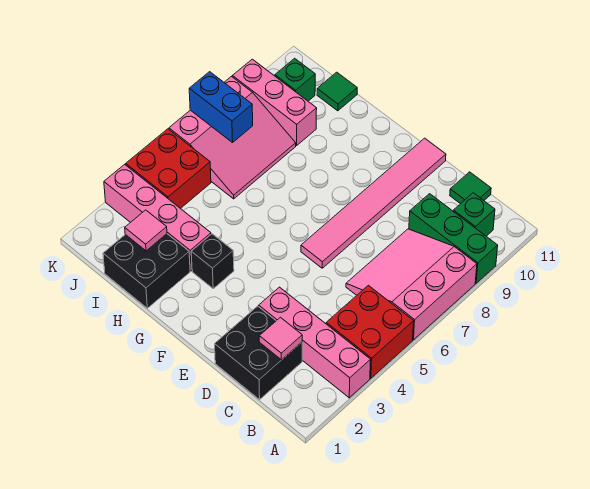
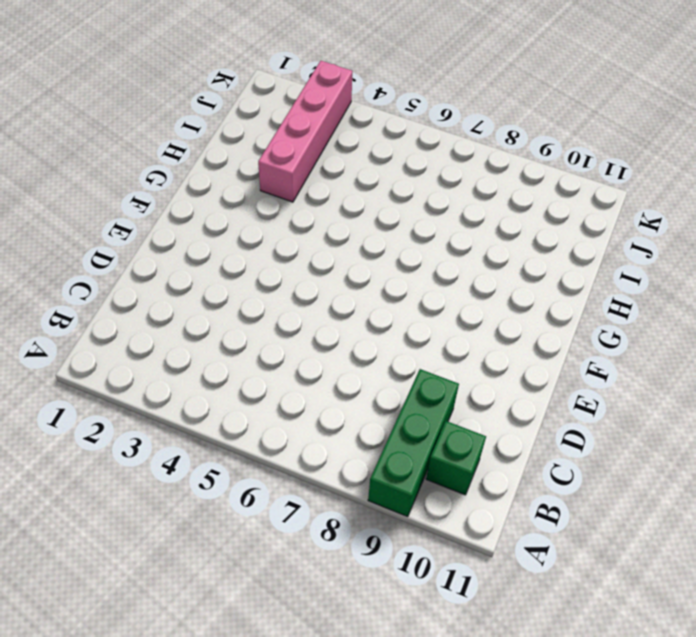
none -> pink brick A3:D3 level 1
none -> red brick A4:B5 level 1
none -> pink slope A6:C8 level 1 top A

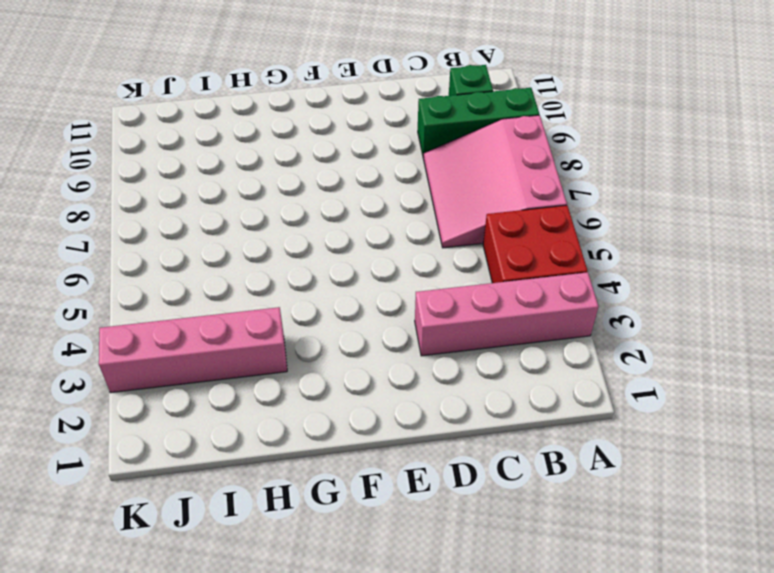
none -> black brick C1:D2 level 1
none -> green tile C11 level 1
none -> pink tile E6:E11 level 1

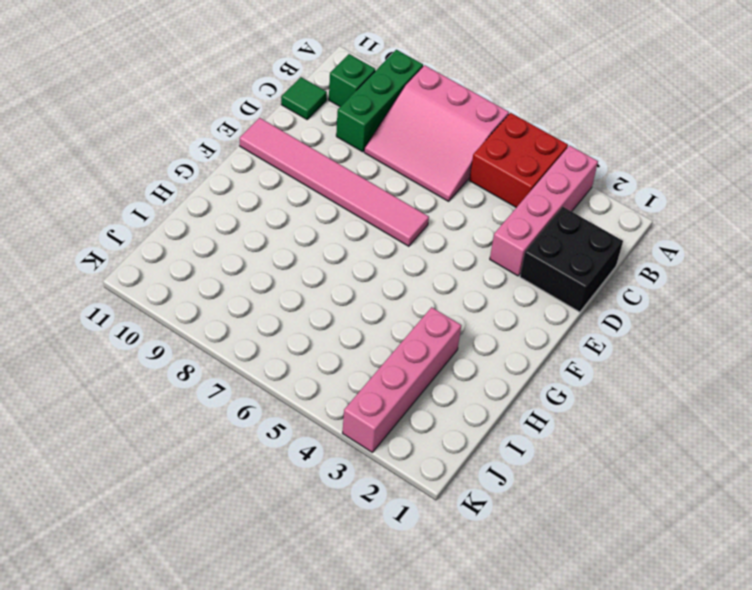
none -> black brick G3 level 1
none -> black brick H1:I2 level 1
none -> pink slope I6:K8 level 1 top K

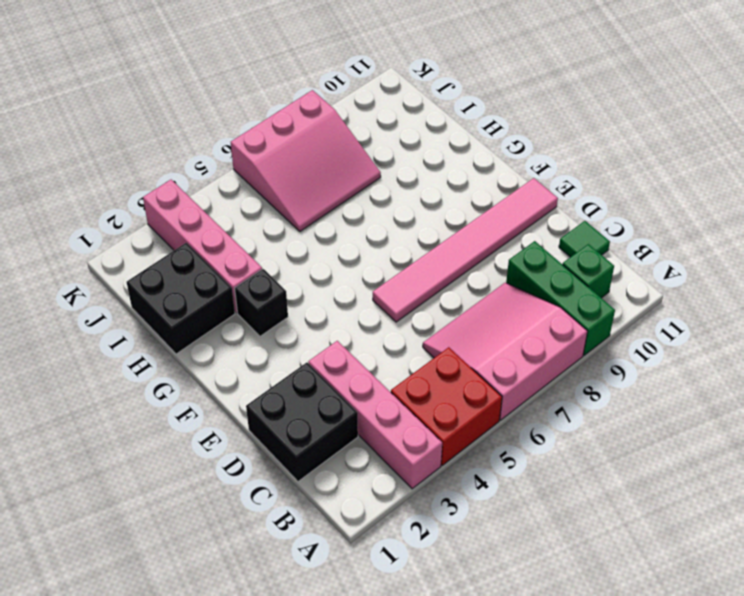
none -> pink brick I9:K9 level 1
none -> green tile I11 level 1
none -> red brick J4:K5 level 1

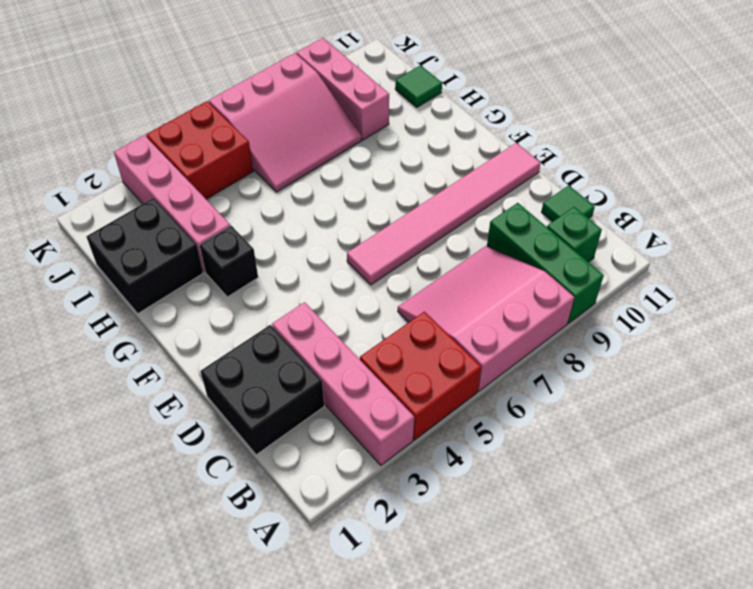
none -> green brick J10 level 1
none -> pink tile C2 level 2
none -> pink tile I2 level 2

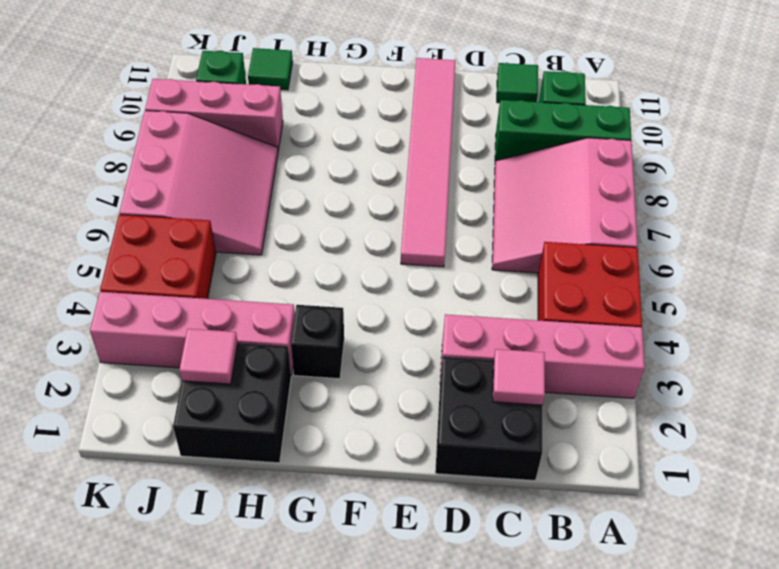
none -> blue brick J7:K7 level 2

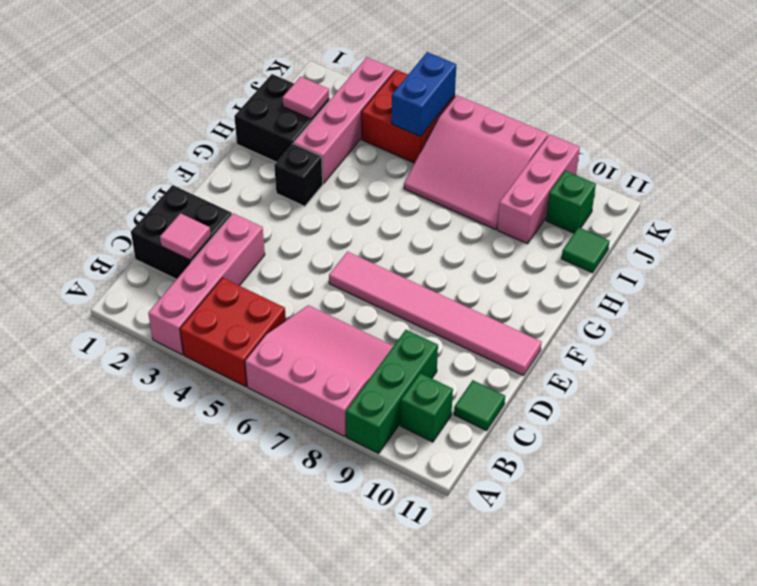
blue brick J5:K5 level 2 -> blue brick J7:K7 level 2

